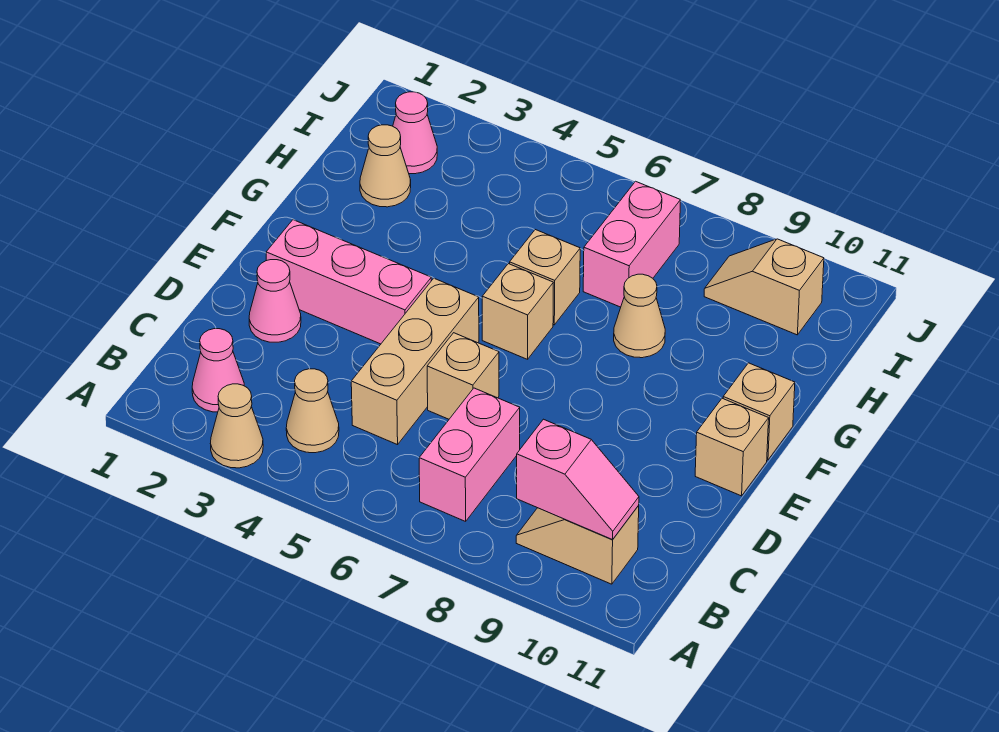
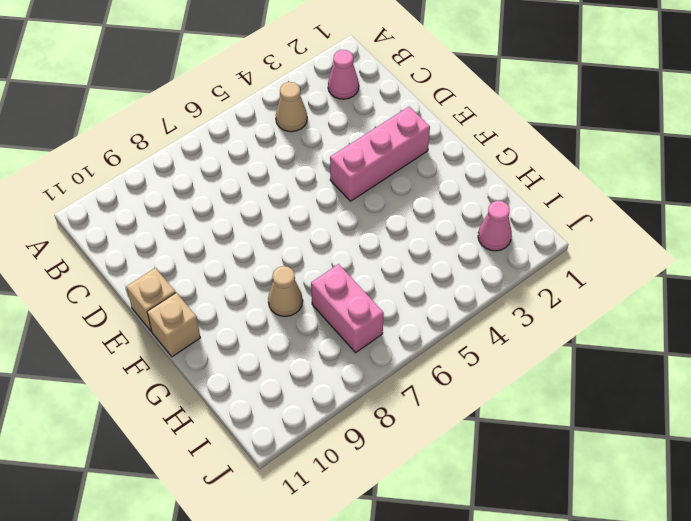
none -> tan cone A3 level 1
none -> pink brick B7:C7 level 1
none -> tan slope B9:B10 level 1 top 10

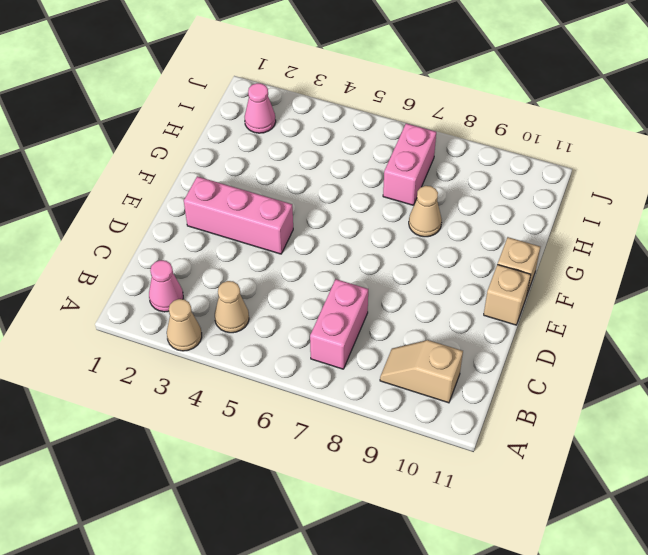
none -> tan brick C5:E5 level 1
none -> pink cone D2 level 1
none -> tan brick D6 level 1

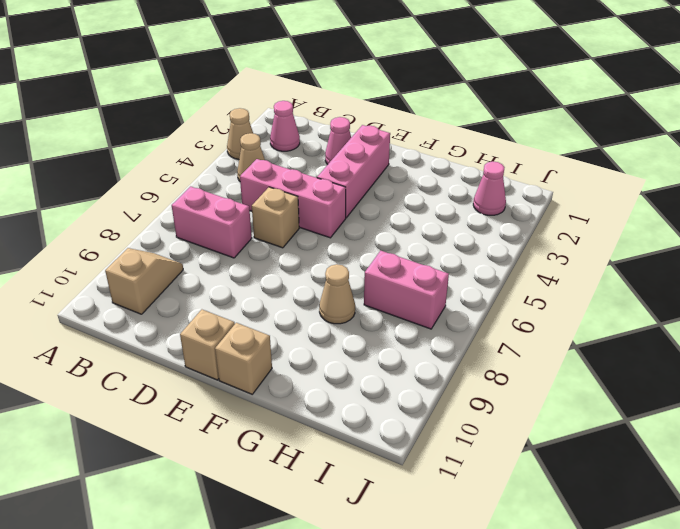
pink brick C5:E5 level 1 -> tan brick C5:E5 level 1
none -> tan brick F6 level 1
none -> tan brick G6 level 1
none -> tan cone H2 level 1

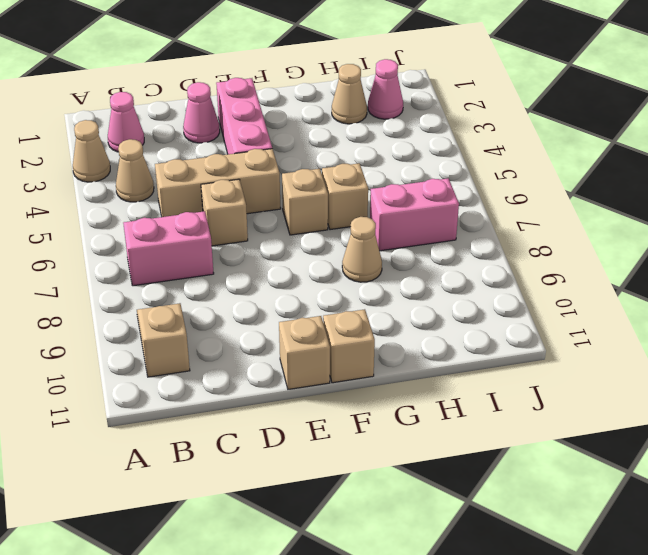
none -> tan slope I9:I10 level 1 top 10
none -> pink slope B9:B10 level 2 top 9

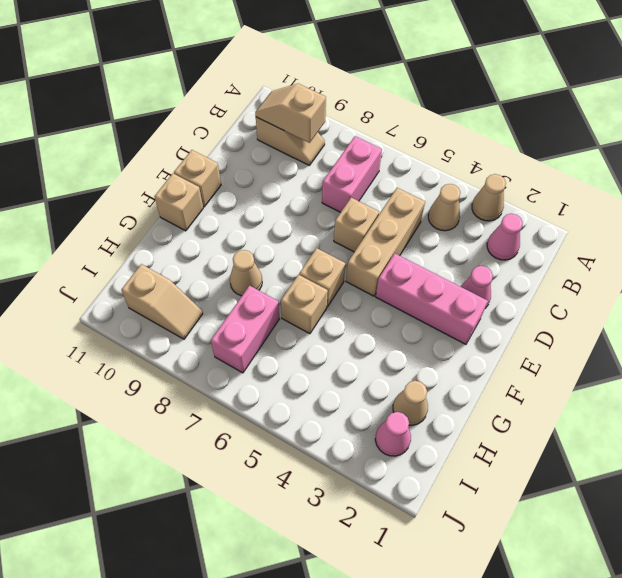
tan slope B9:B10 level 2 top 9 -> pink slope B9:B10 level 2 top 9

